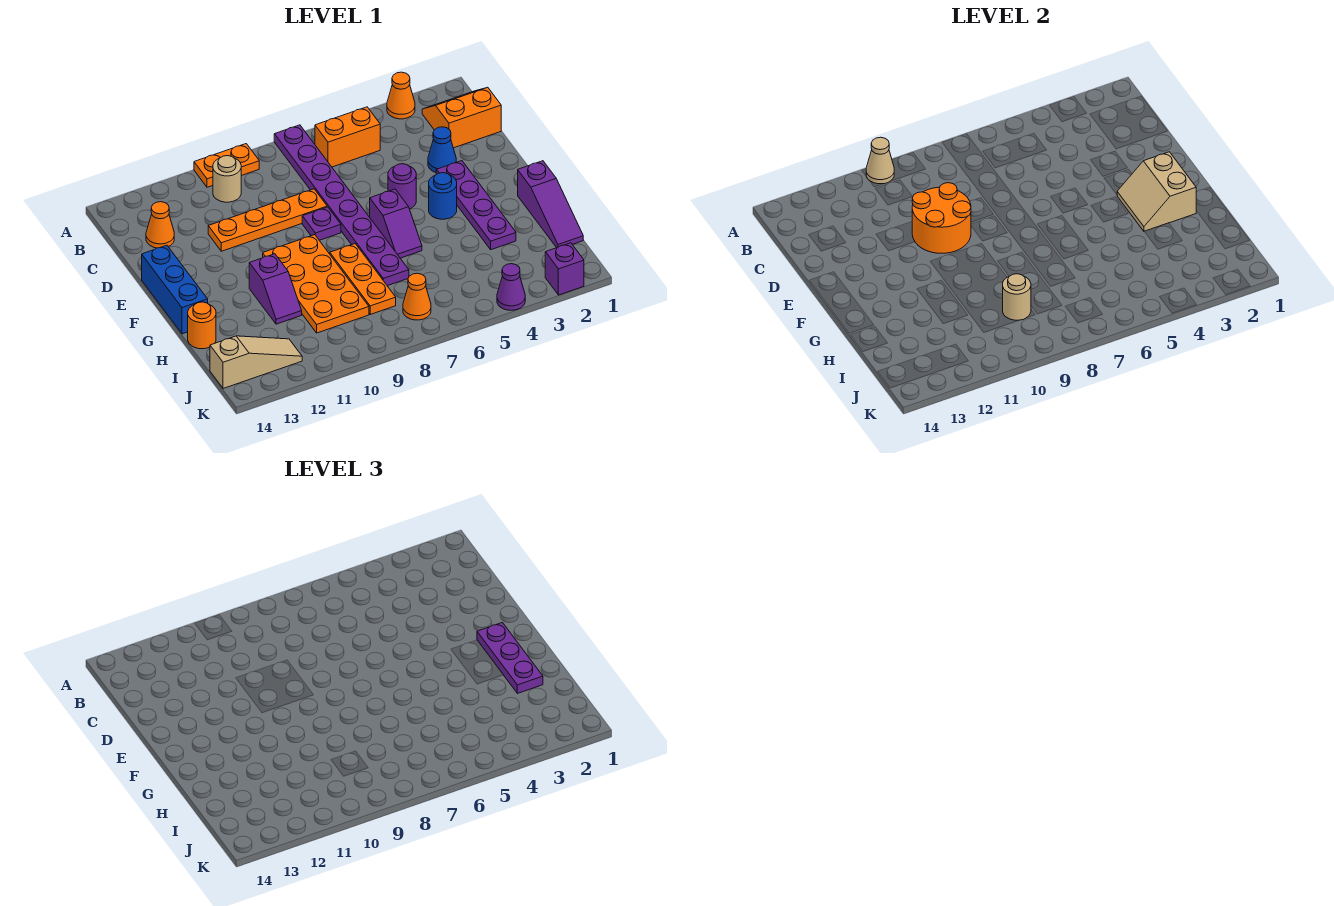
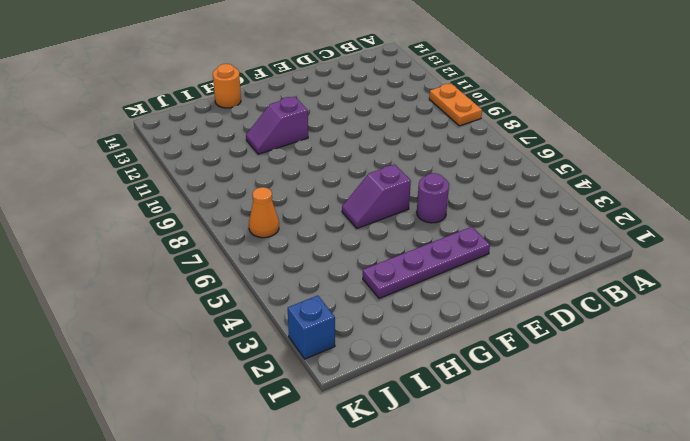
blue brick K2 level 1 -> purple brick K2 level 1
none -> orange cone A3 level 1
none -> purple plate A7:H7 level 1
none -> orange slope B1:C2 level 1 top C

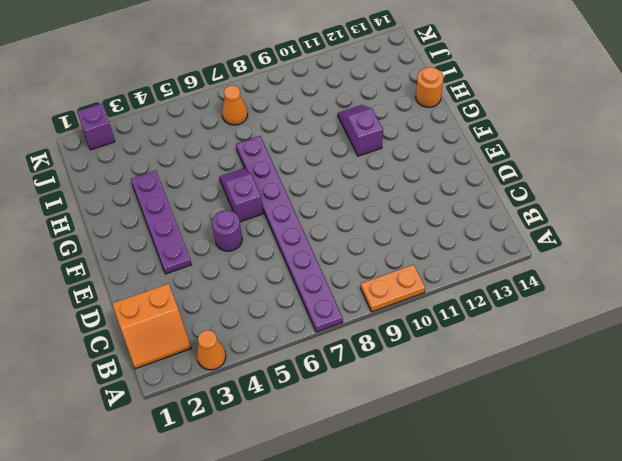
none -> orange brick B5:B6 level 1
none -> tan round brick B10 level 1
none -> orange cone C13 level 1

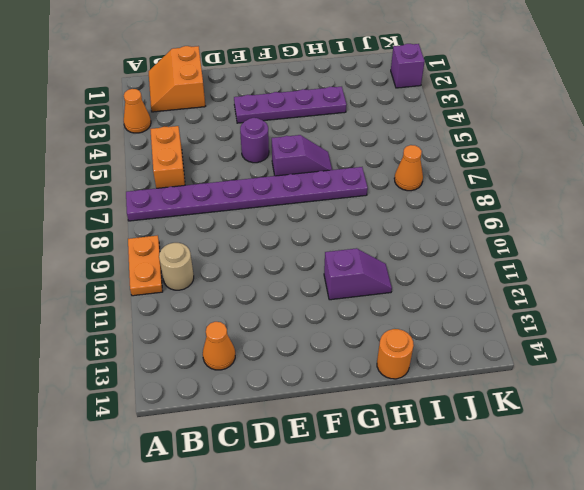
none -> blue cone D3 level 1
none -> orange plate D8:D11 level 1
none -> purple plate E8 level 1

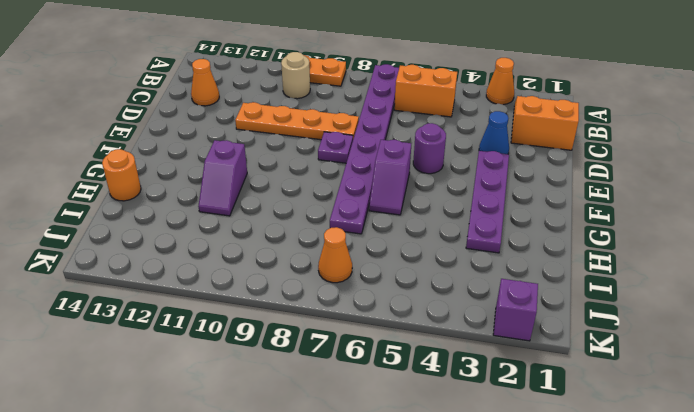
none -> blue brick E14:G14 level 1
none -> blue round brick F4 level 1
none -> orange plate F9:I10 level 1

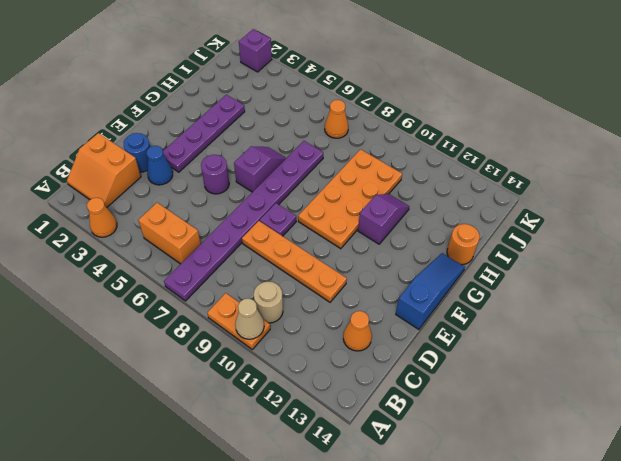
blue round brick D2 level 1 -> blue round brick F4 level 1
blue slope E14:G14 level 1 top E -> blue brick E14:G14 level 1
none -> purple slope G1:I1 level 1 top G
none -> orange plate G8:I8 level 1
none -> tan slope J12:J14 level 1 top 14

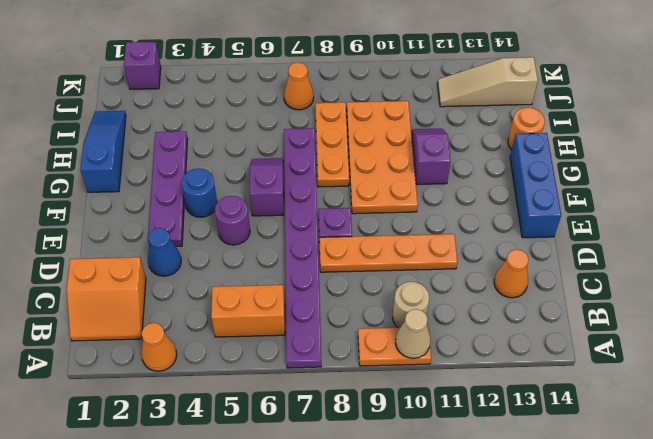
blue slope G1:I1 level 1 top G -> purple slope G1:I1 level 1 top G
none -> purple cone K4 level 1
none -> orange round brick D9:E10 level 2
none -> tan slope F2:G3 level 2 top 2

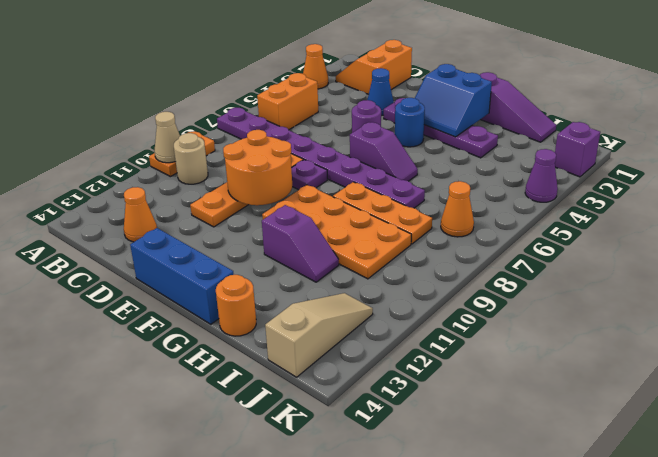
blue slope F2:G3 level 2 top 2 -> tan slope F2:G3 level 2 top 2
none -> tan round brick I9 level 2
none -> purple plate F2:H2 level 3

